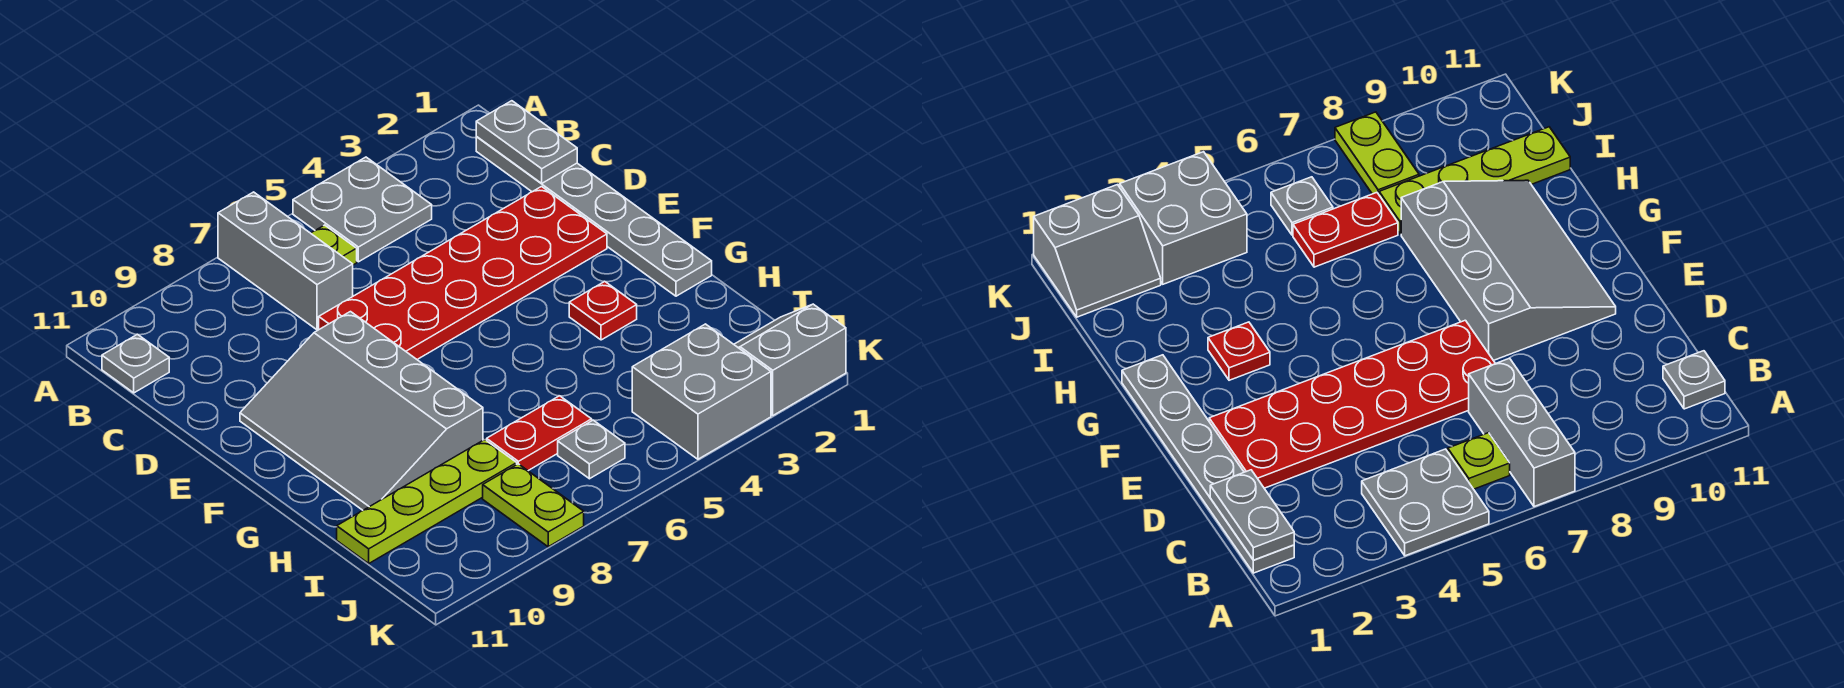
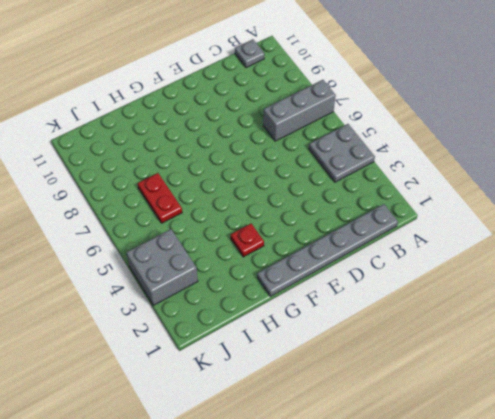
none -> lime plate B6 level 1
none -> red plate D2:E7 level 1
none -> grey slope E8:H10 level 1 top 8

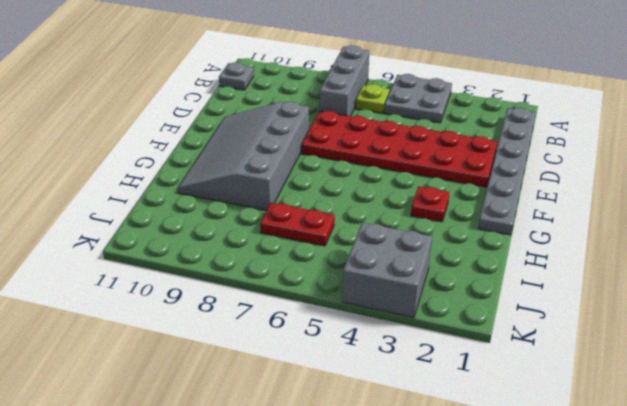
none -> lime plate I8:I11 level 1
none -> grey slope J1:K2 level 1 top K
none -> grey plate J6 level 1

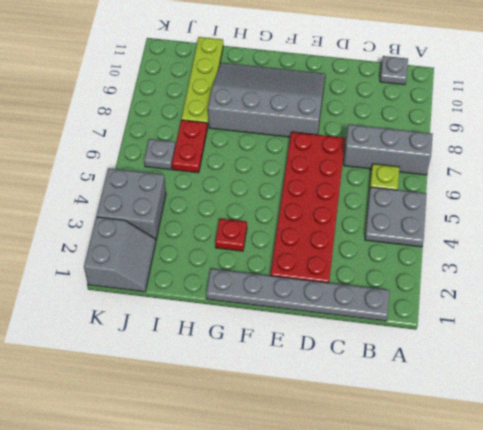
none -> lime plate J8:K8 level 1
none -> grey plate B1:C1 level 2

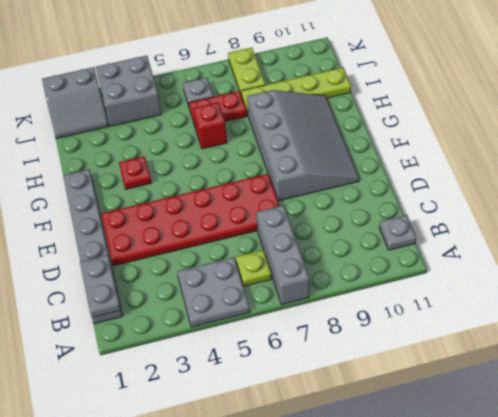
red brick H6 level 1 -> none

